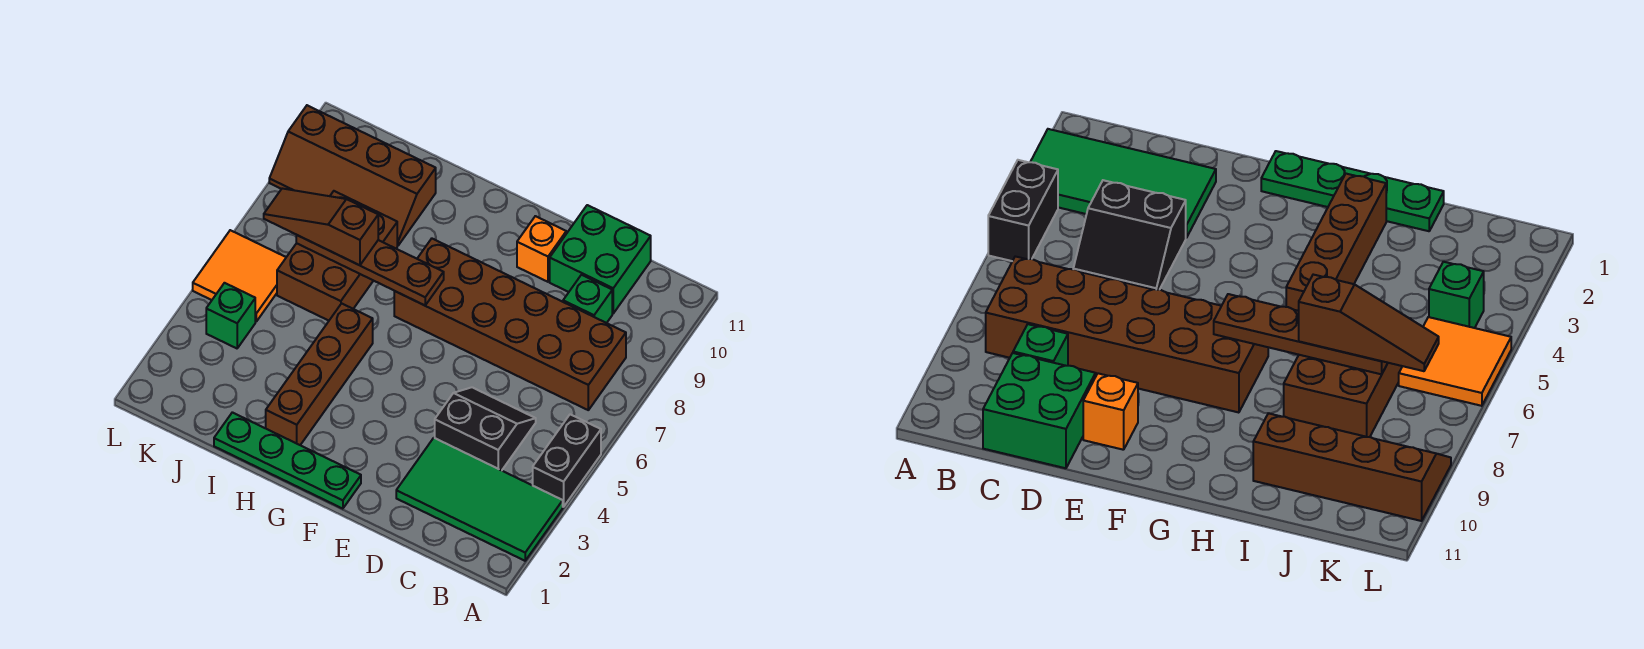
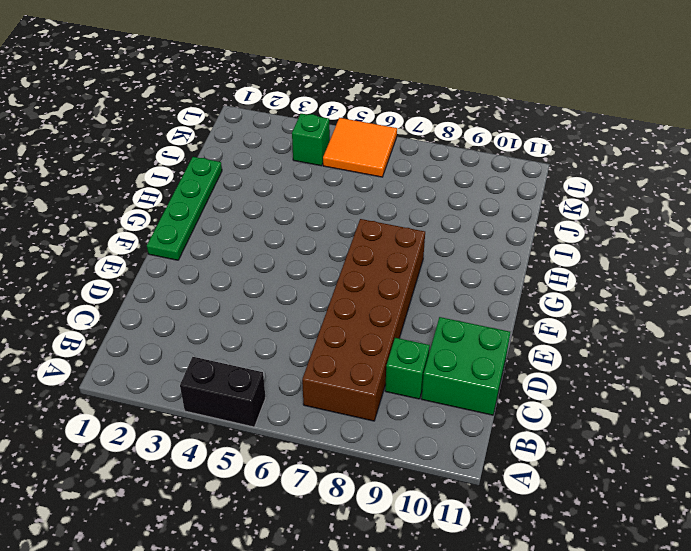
none -> green tile A2:D3 level 1
none -> black slope C4:D5 level 1 top 4
none -> orange brick E10 level 1

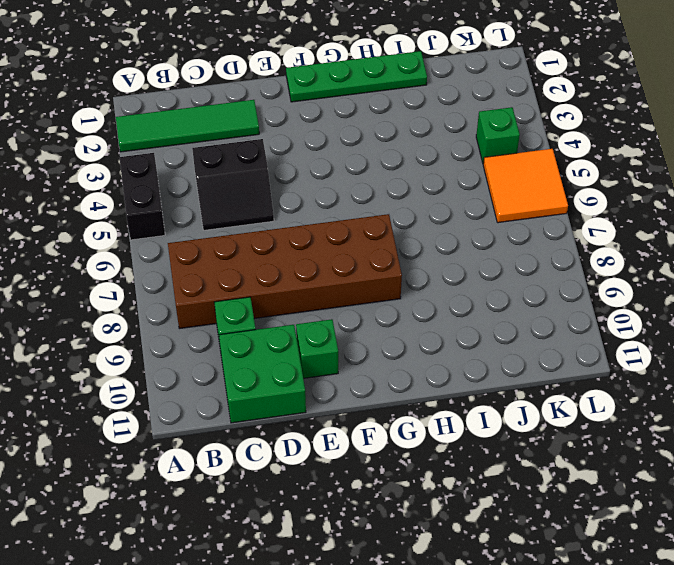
green tile A2:D2 level 1 -> green tile A2:D3 level 1
green brick E10 level 1 -> orange brick E10 level 1
none -> brown brick H2:H5 level 1
none -> brown brick I6:J8 level 1
none -> brown slope I9:L10 level 1 top 10

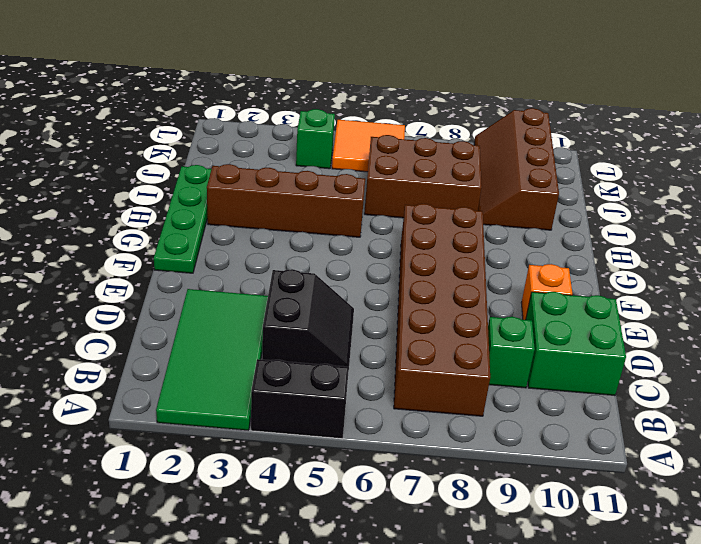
none -> brown plate G7:J7 level 2
none -> brown slope I7:K7 level 3 top I

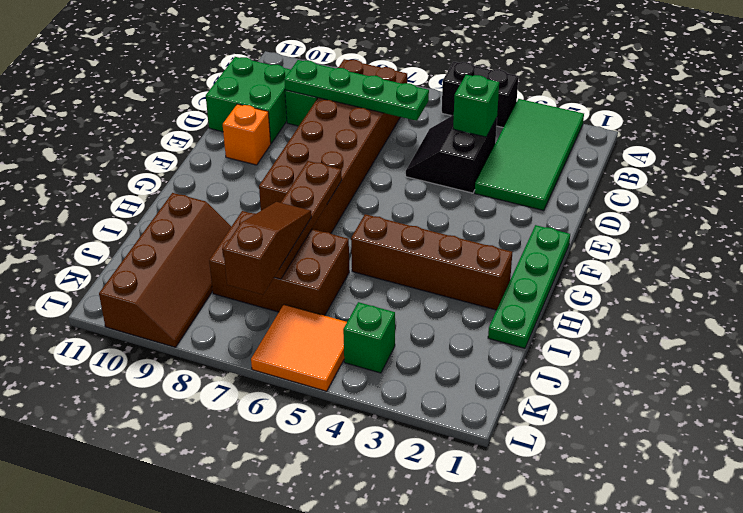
green brick C4 level 2 -> none
green plate C6:C9 level 2 -> none
brown slope I7:K7 level 3 top K -> brown slope I7:K7 level 3 top I

